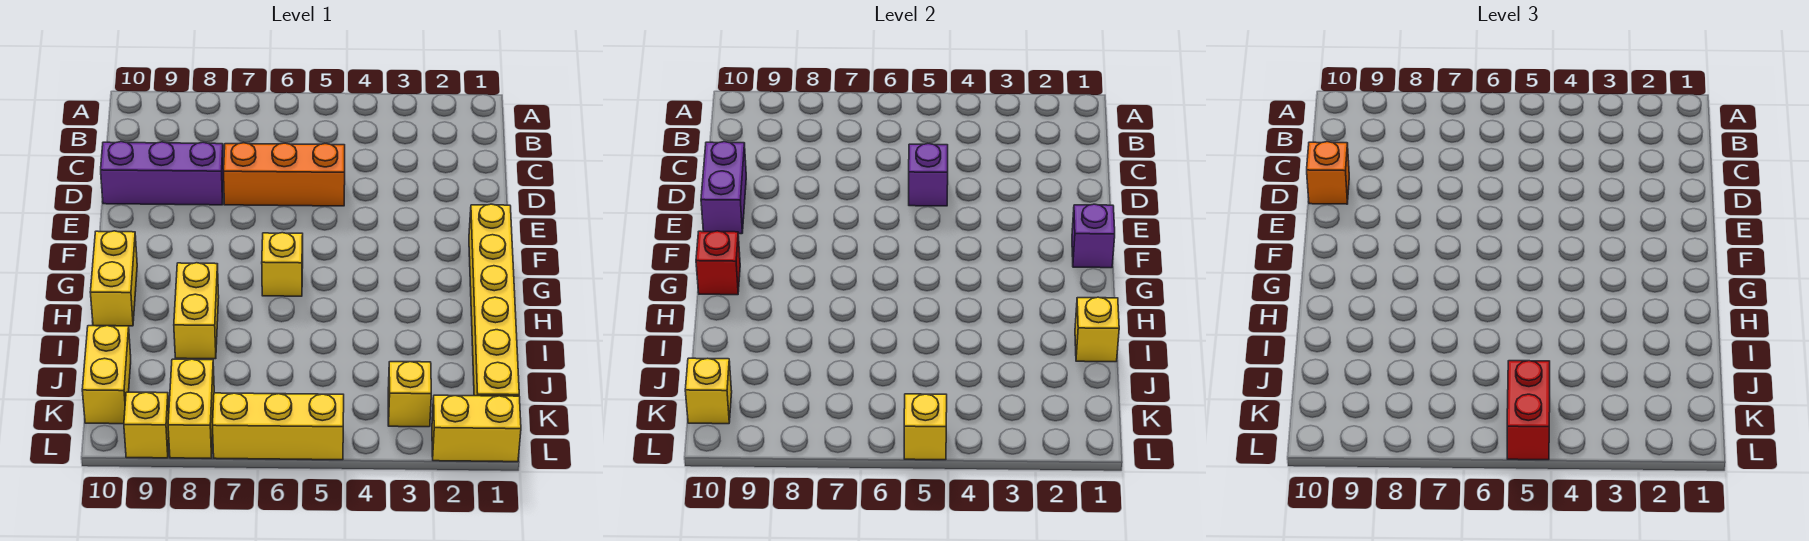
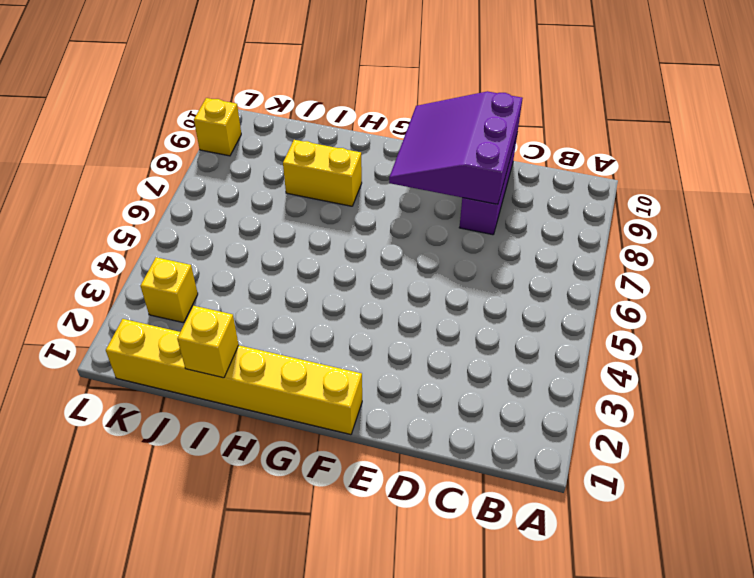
purple slope D8:F10 level 2 top D -> purple brick D10:E10 level 2
none -> orange brick D5:D7 level 1
none -> yellow brick G6 level 1
none -> yellow brick G10:H10 level 1

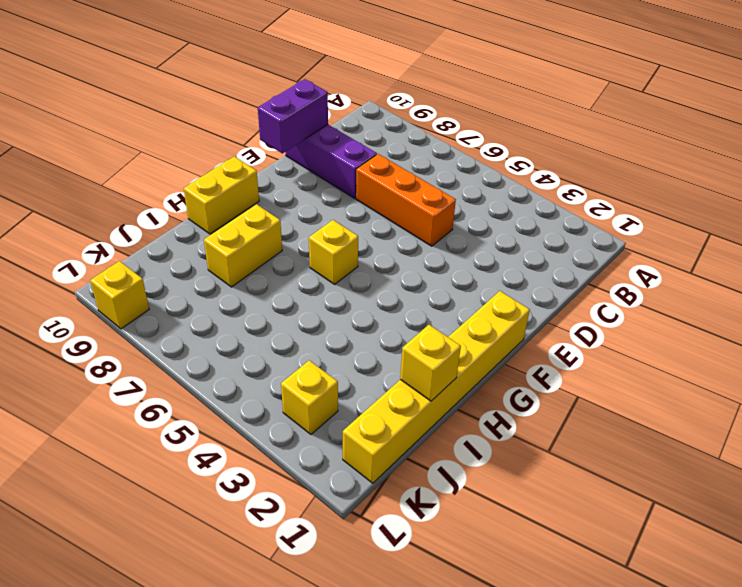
none -> yellow brick J10:K10 level 1
none -> yellow brick K8:L8 level 1
none -> yellow brick L1:L2 level 1

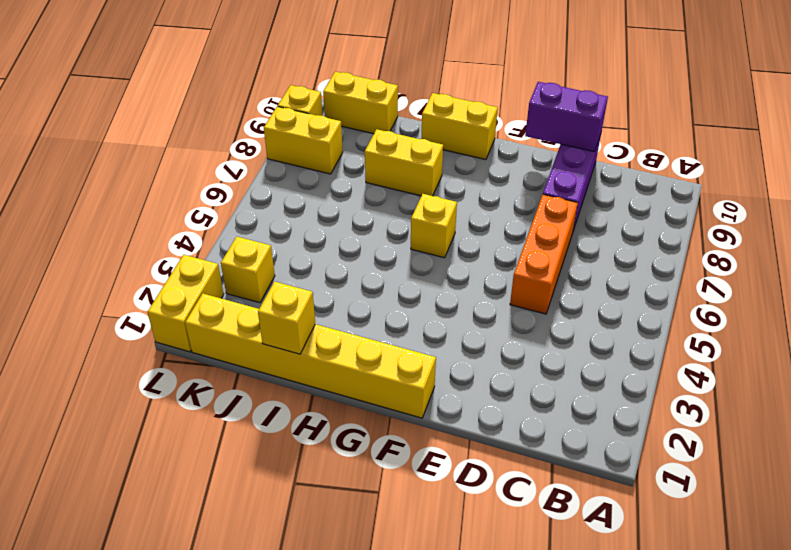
none -> yellow brick L5:L7 level 1
none -> purple brick D5 level 2
none -> purple brick F1 level 2

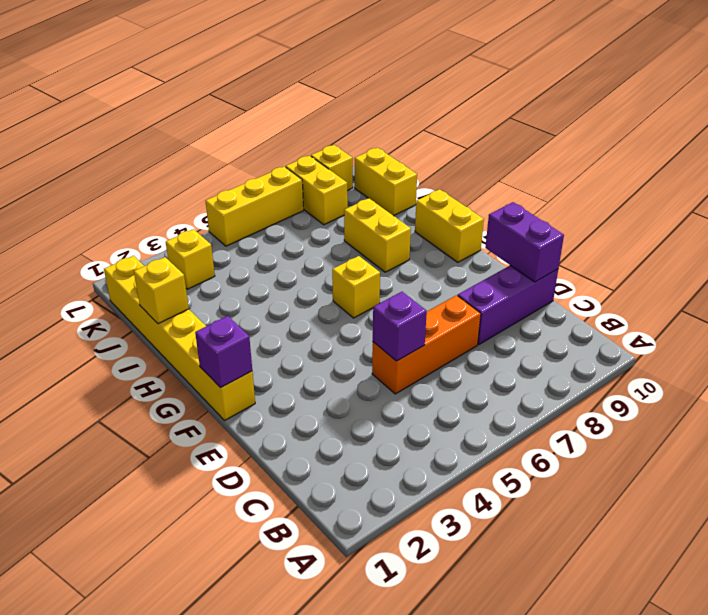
none -> yellow brick L1:L2 level 1
none -> red brick G10 level 2
none -> yellow brick K10 level 2

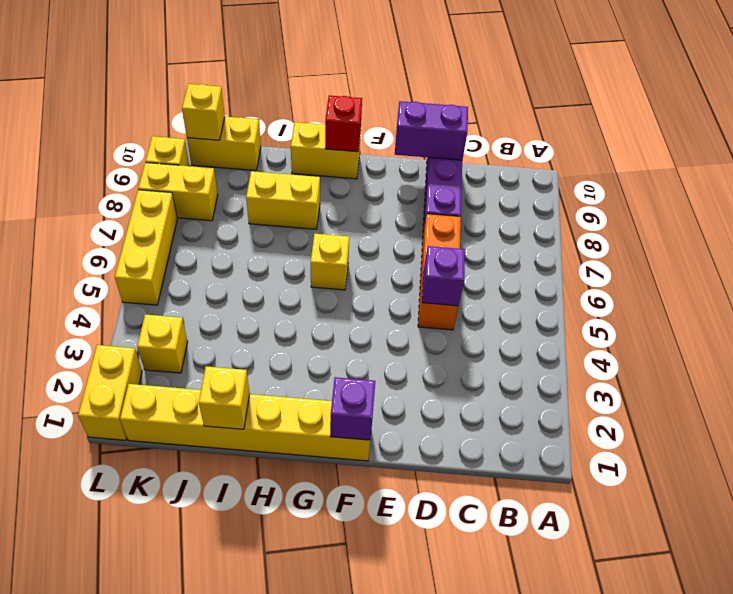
none -> yellow brick L5 level 2
none -> orange brick D10 level 3
none -> red brick K5:L5 level 3

